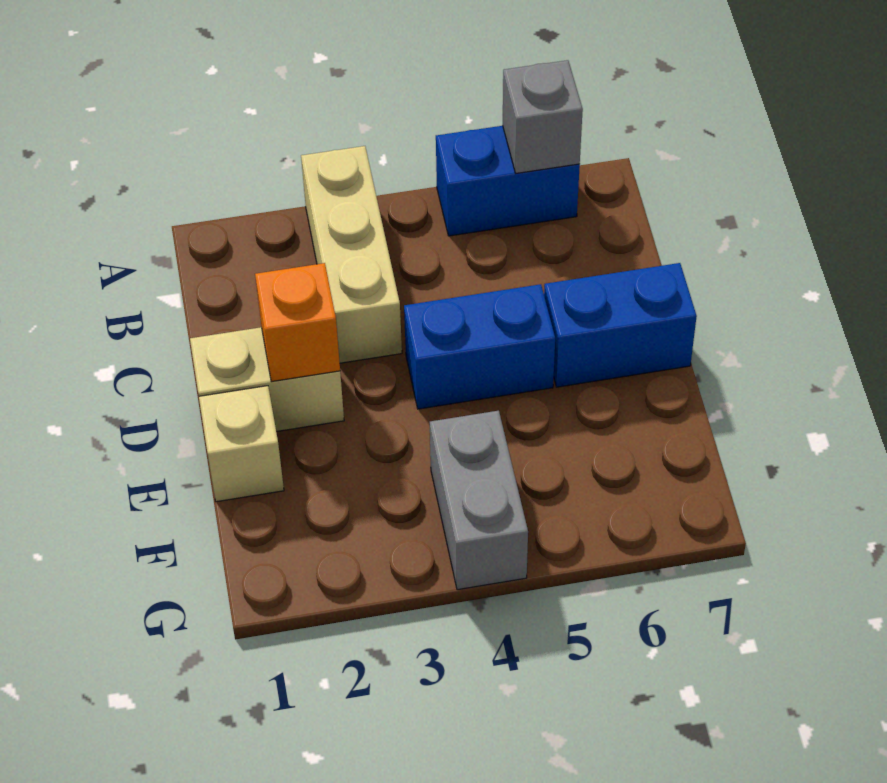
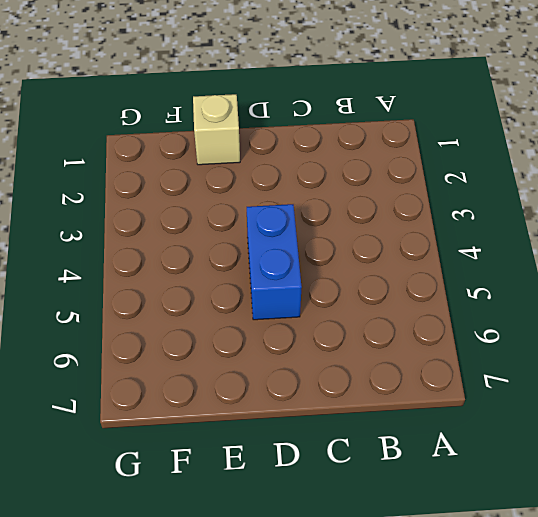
none -> tan brick A3:C3 level 1
none -> blue brick A5:A6 level 1

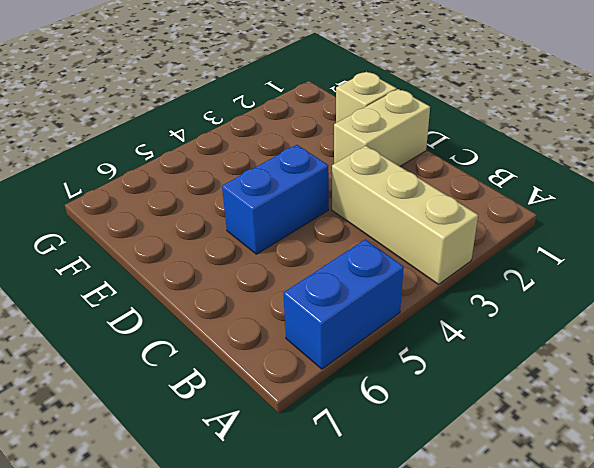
none -> blue brick D6:D7 level 1
none -> grey brick F4:G4 level 1

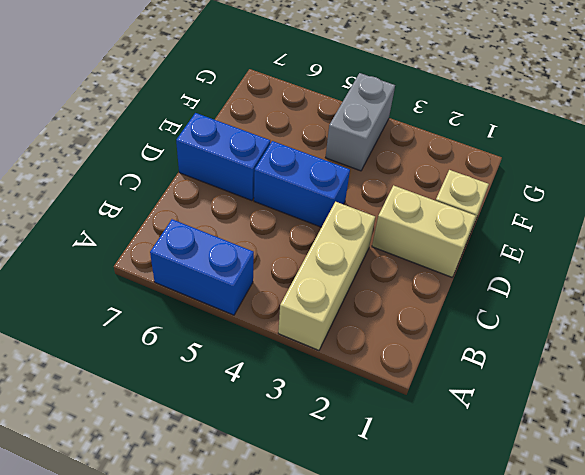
none -> grey brick A6 level 2
none -> orange brick D2 level 2

